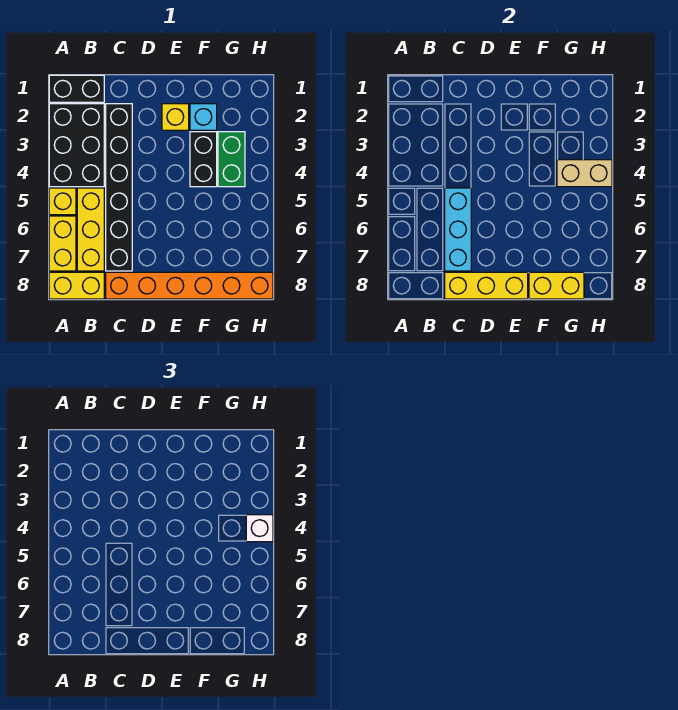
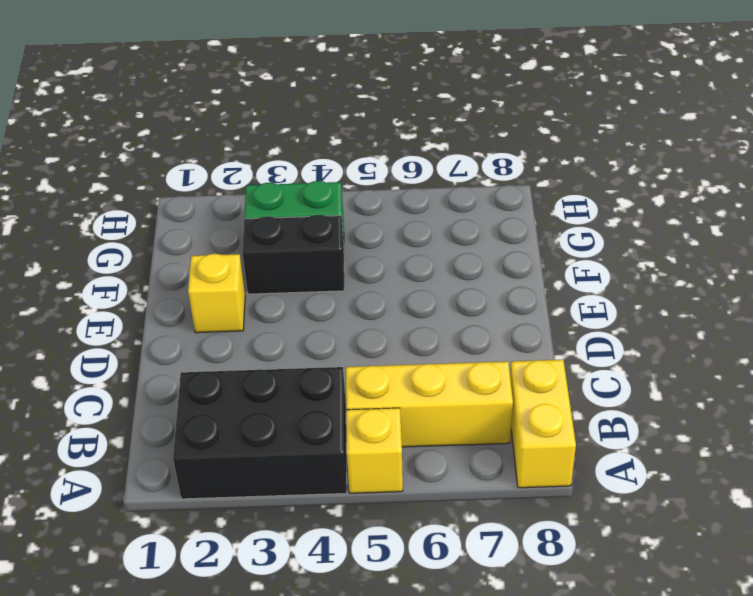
none -> black brick A1:B1 level 1
none -> yellow brick A6:A7 level 1
none -> black brick C2:C7 level 1

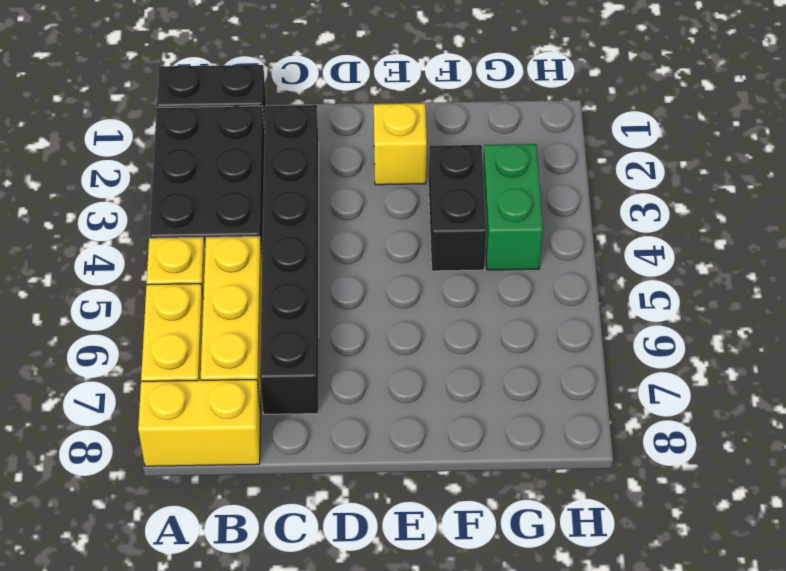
none -> orange brick C8:H8 level 1
none -> cyan brick F2 level 1
none -> cyan brick C5:C7 level 2

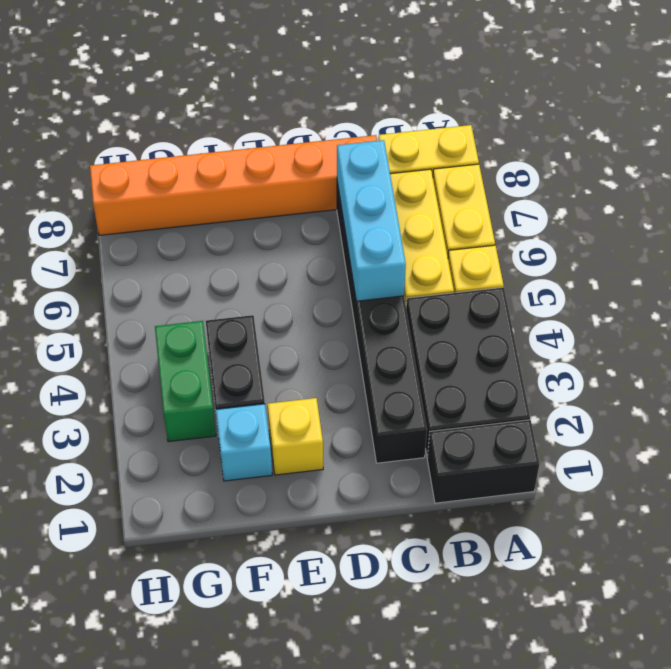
none -> yellow brick C8:E8 level 2
none -> yellow brick F8:G8 level 2
none -> tan brick G4:H4 level 2

